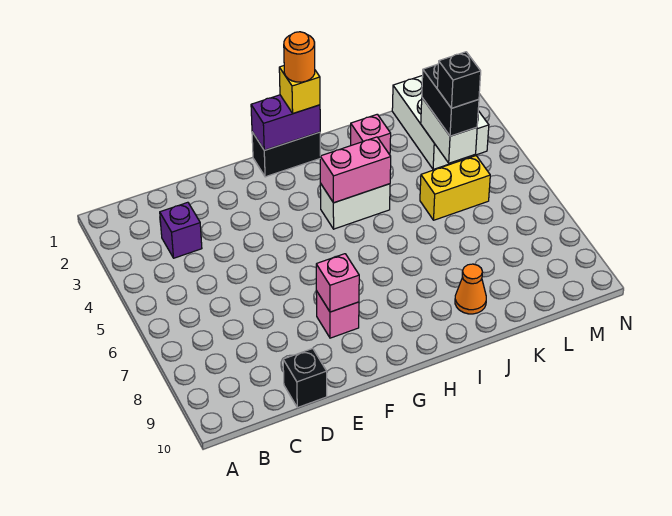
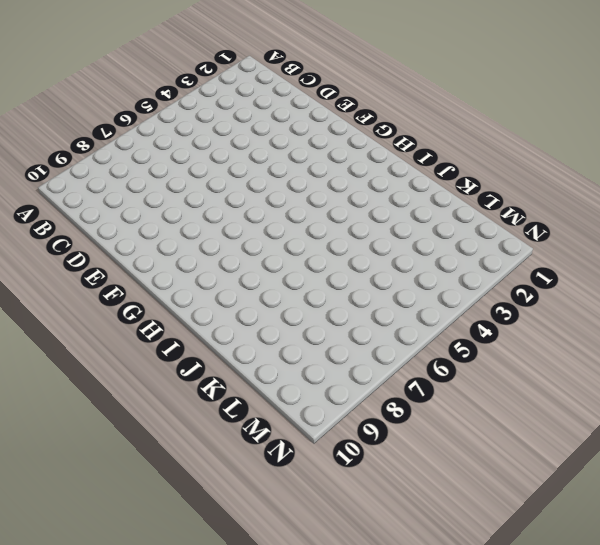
none -> purple brick C3 level 1
none -> black brick D10 level 1
none -> pink brick F8 level 1

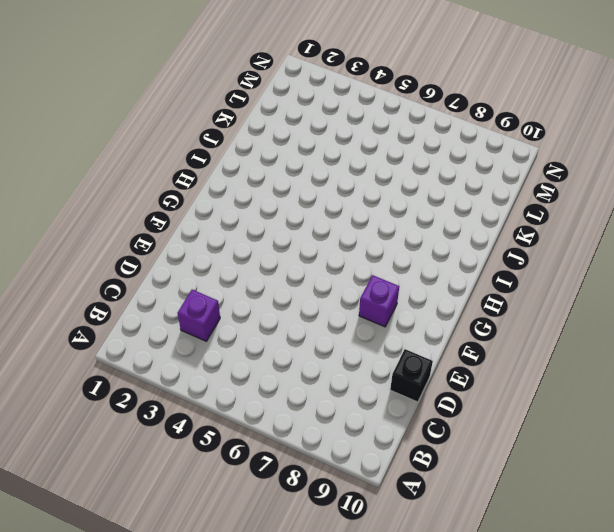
purple brick F8 level 1 -> pink brick F8 level 1
none -> black brick G1:H1 level 1
none -> white brick H4:I4 level 1
none -> pink brick J2 level 1

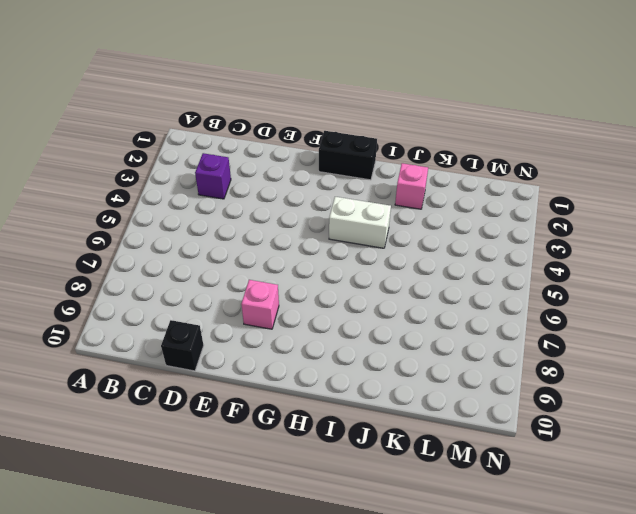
none -> orange cone J9 level 1
none -> yellow brick K5:L5 level 1
none -> white brick L1:M3 level 1

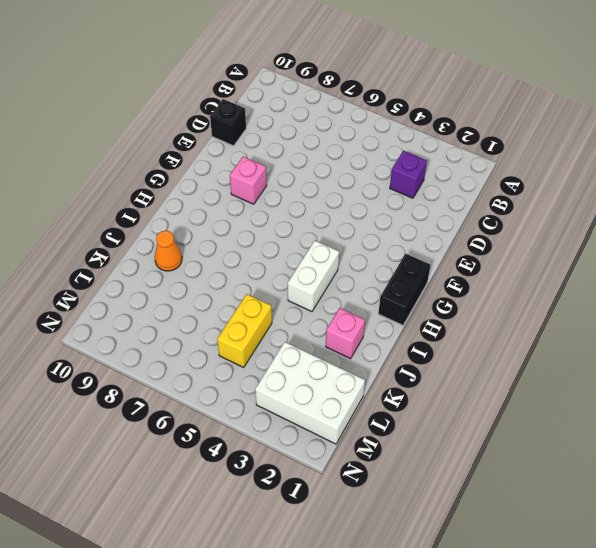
none -> pink brick F8 level 2
none -> purple brick G1:H1 level 2
none -> pink brick H4:I4 level 2

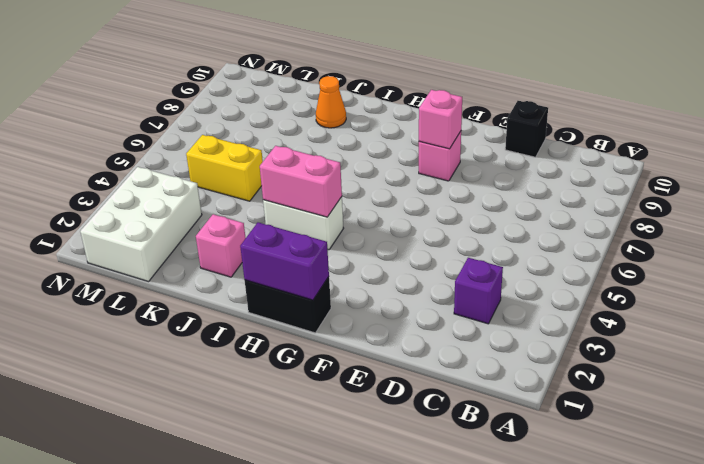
none -> white brick L3:L4 level 2
none -> yellow brick H1 level 3
none -> black brick L3:L4 level 3

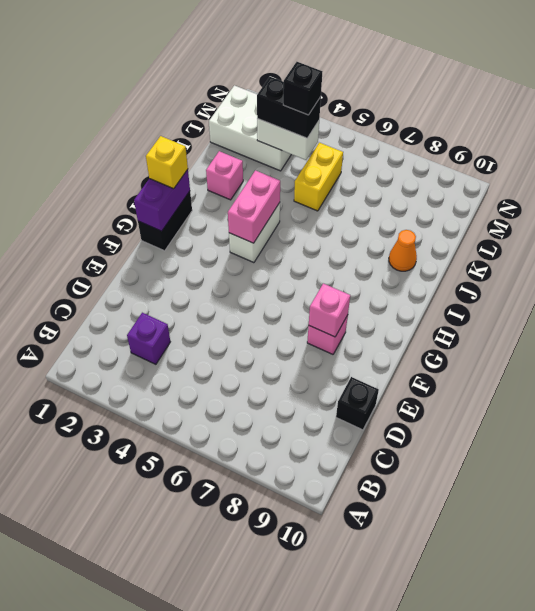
none -> orange round brick H1 level 4

